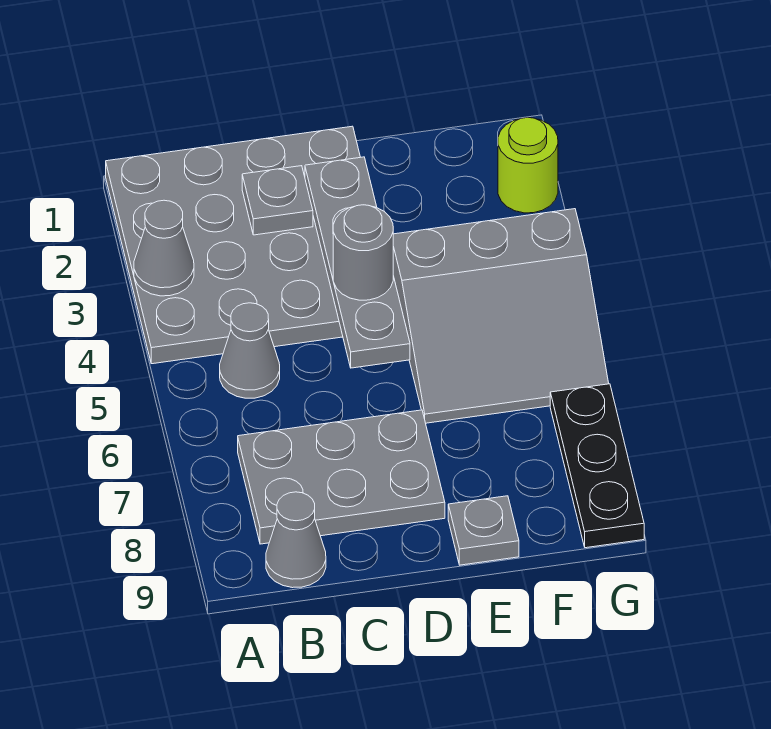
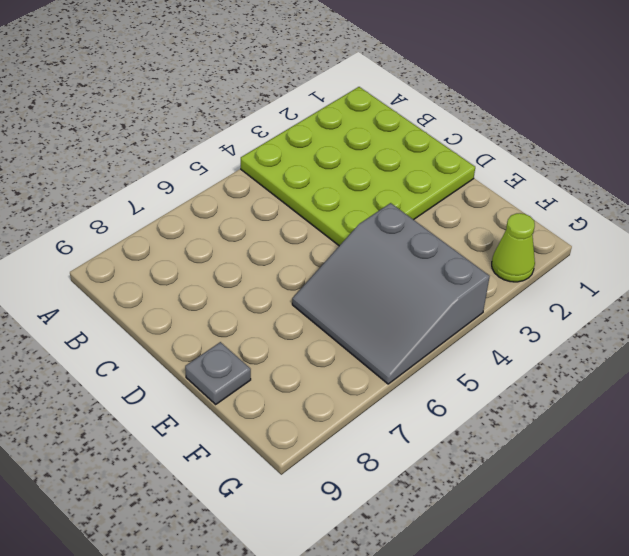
lime plate A1:D4 level 1 -> grey plate A1:D4 level 1
lime cone G2 level 1 -> lime round brick G2 level 1
none -> grey cone B5 level 1
none -> grey plate B7:D8 level 1
none -> grey cone B9 level 1

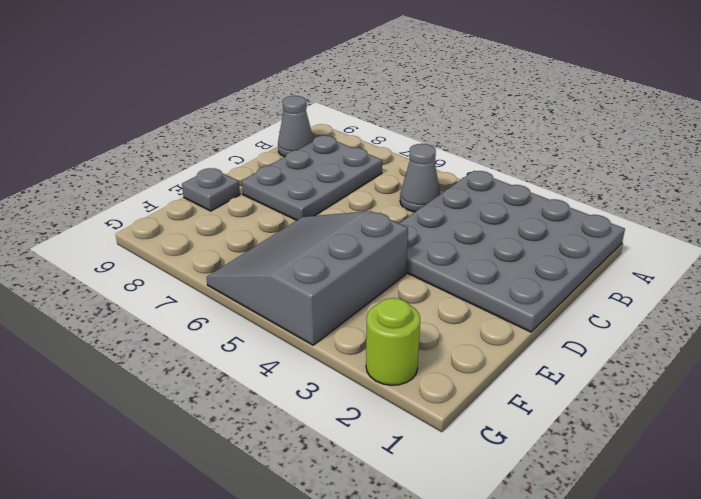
none -> black plate G7:G9 level 1
none -> grey cone A3 level 2
none -> grey plate C2 level 2

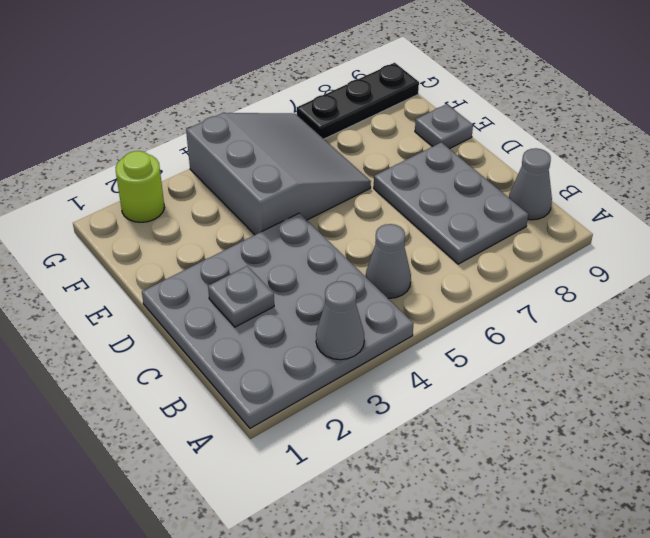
none -> grey plate D2:D5 level 2
none -> grey round brick D4 level 3

